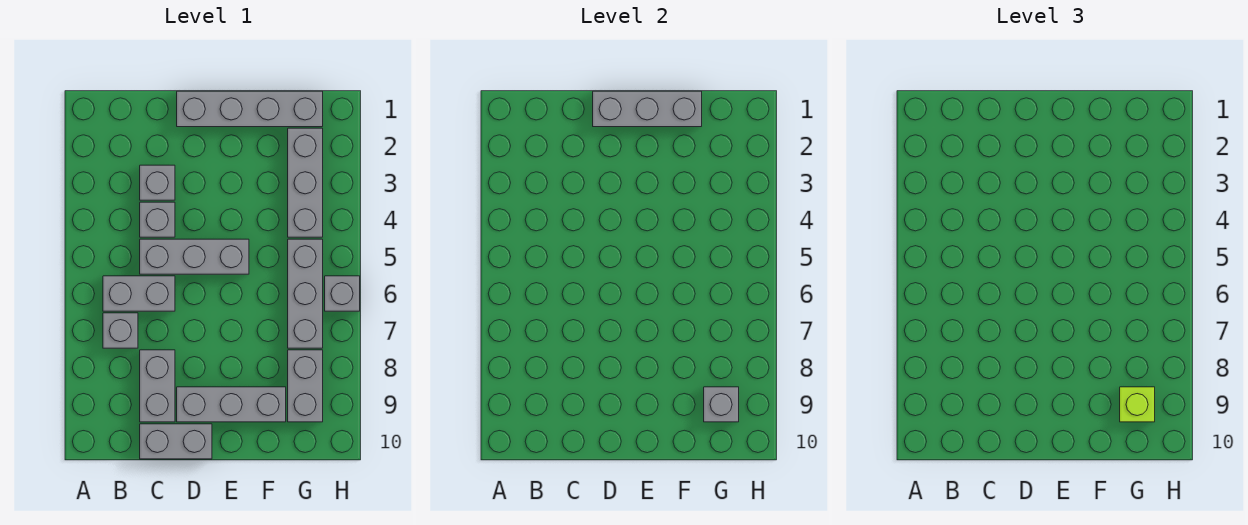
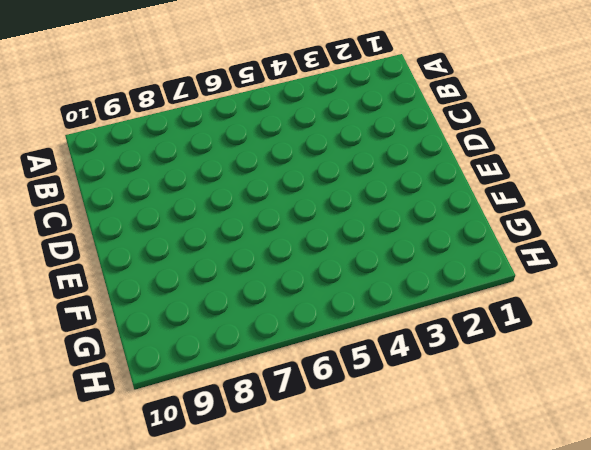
none -> grey brick B6:C6 level 1
none -> grey brick B7 level 1
none -> grey brick C3 level 1

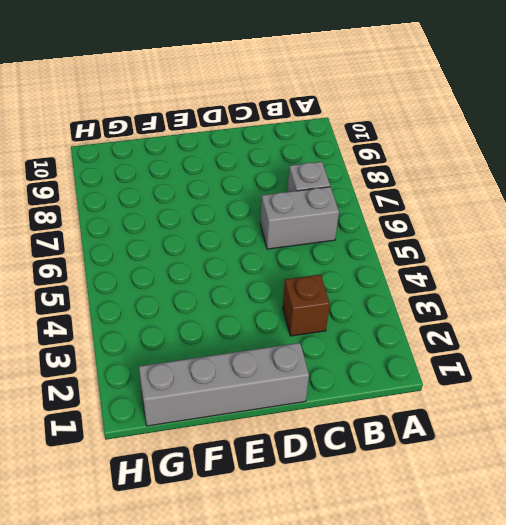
brown brick C3 level 1 -> grey brick C3 level 1
none -> grey brick C4 level 1
none -> grey brick C5:E5 level 1
none -> grey brick C8:C9 level 1

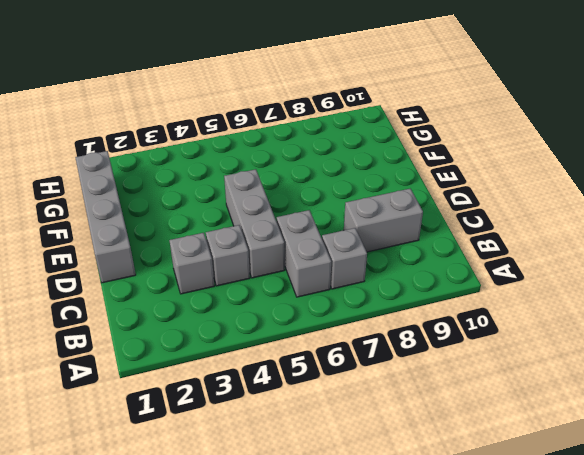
none -> grey brick C10:D10 level 1
none -> grey brick D9:F9 level 1
none -> grey brick G2:G4 level 1

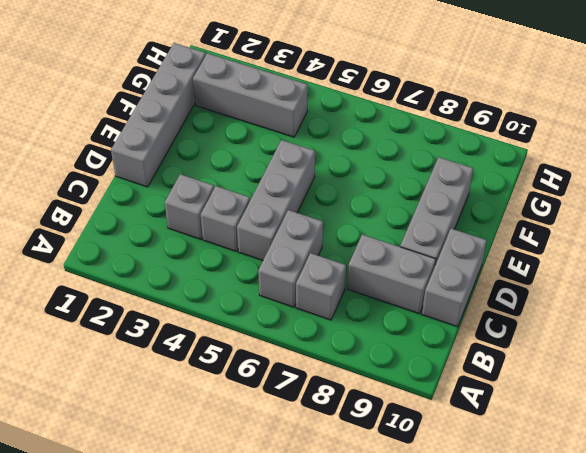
none -> grey brick G5:G7 level 1
none -> grey brick G8:G9 level 1
none -> grey brick H6 level 1

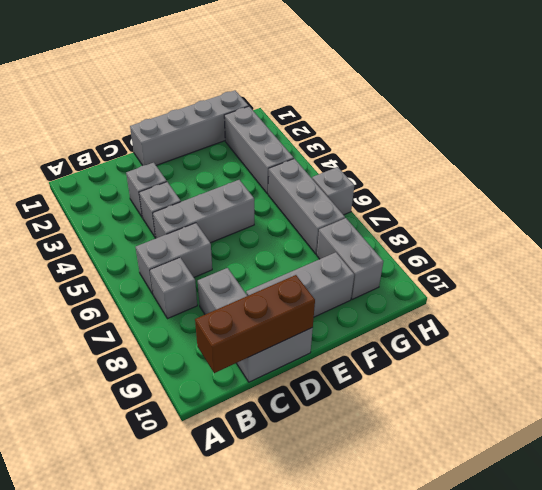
brown brick B10:D10 level 2 -> none
none -> grey brick D1:F1 level 2
none -> grey brick G9 level 2
none -> lime brick G9 level 3

